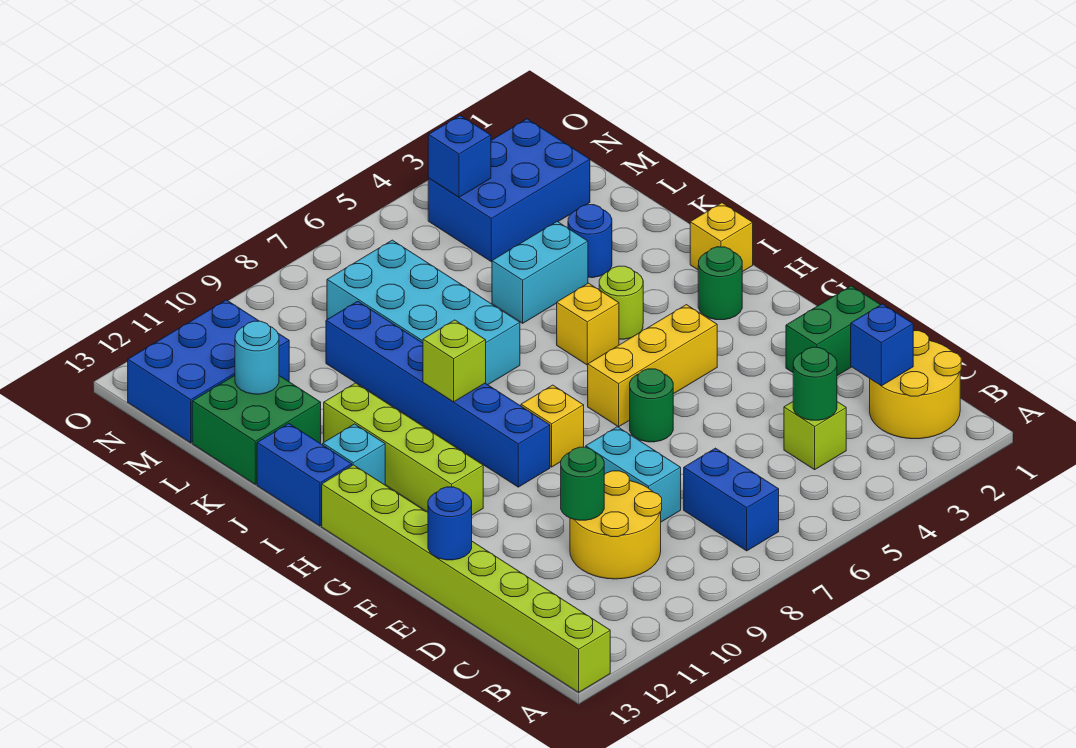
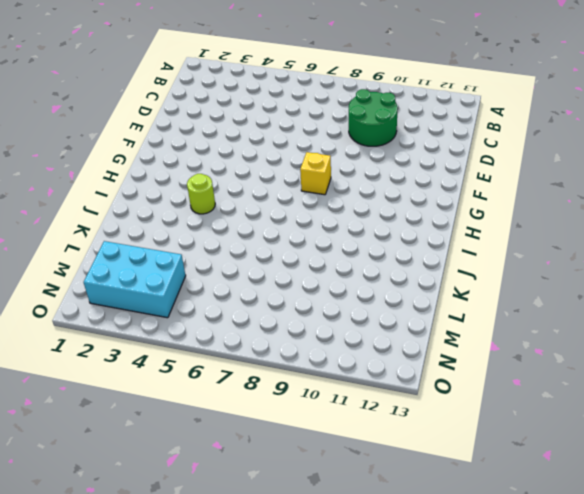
green round brick C9:D10 level 1 -> yellow round brick C9:D10 level 1
cyan brick M2:N4 level 1 -> blue brick M2:N4 level 1
none -> lime brick A13:H13 level 1
none -> yellow round brick B1:C2 level 1
none -> blue brick B7:C7 level 1
none -> lime brick C4 level 1

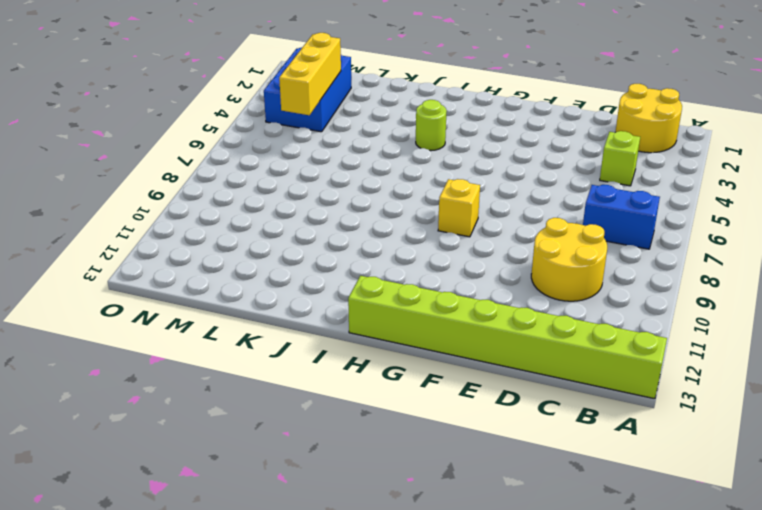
yellow brick M3:M5 level 2 -> yellow brick G4:G6 level 1
none -> cyan brick D8:E8 level 1
none -> green brick E1:E2 level 1
none -> green round brick F6 level 1
none -> blue brick G9:L9 level 1

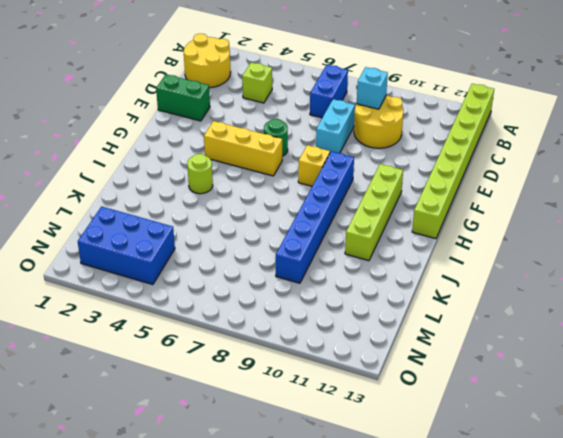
cyan brick C9 level 2 -> cyan brick I12 level 1
none -> green round brick H2 level 1
none -> yellow brick I1 level 1
none -> yellow brick I5 level 1
none -> blue brick I13:J13 level 1

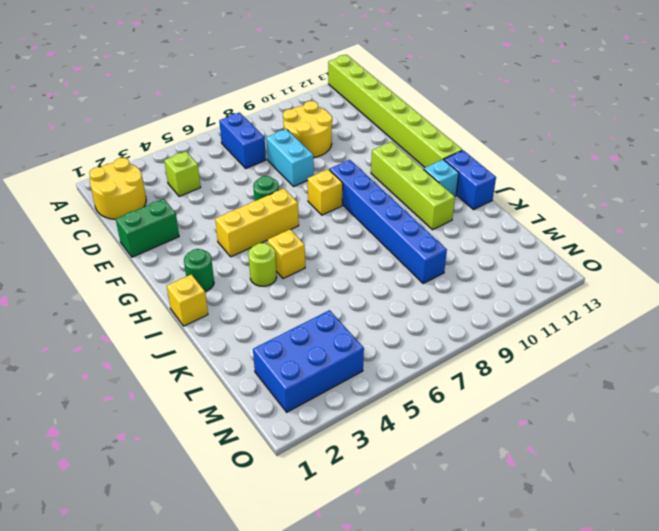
none -> cyan brick J7:M8 level 1
none -> blue round brick K3 level 1
none -> cyan brick K4:K5 level 1
none -> green brick K12:L13 level 1

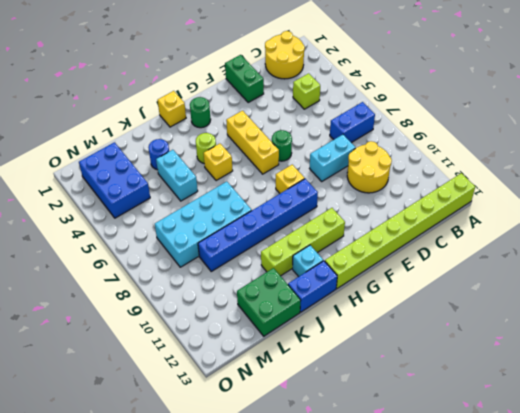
none -> blue brick M11:N13 level 1
none -> blue brick C2 level 2
none -> green round brick C4 level 2
none -> green round brick D10 level 2

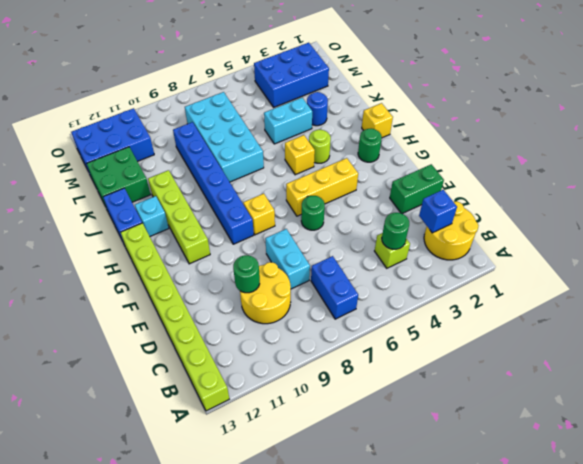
none -> blue round brick E13 level 2
none -> lime brick I9 level 2
none -> cyan round brick L12 level 2
none -> blue brick N4 level 2

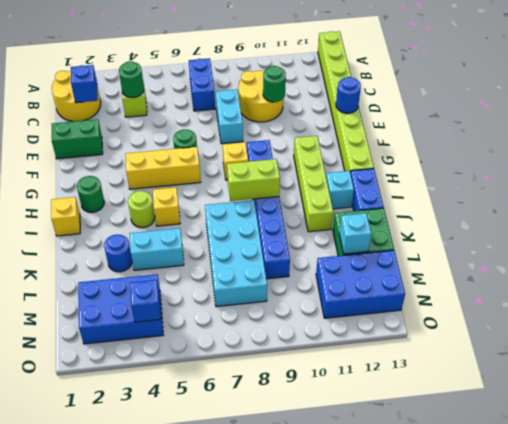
lime brick I8:I9 level 2 -> lime brick I9 level 2
cyan brick L12 level 2 -> cyan round brick L12 level 2

